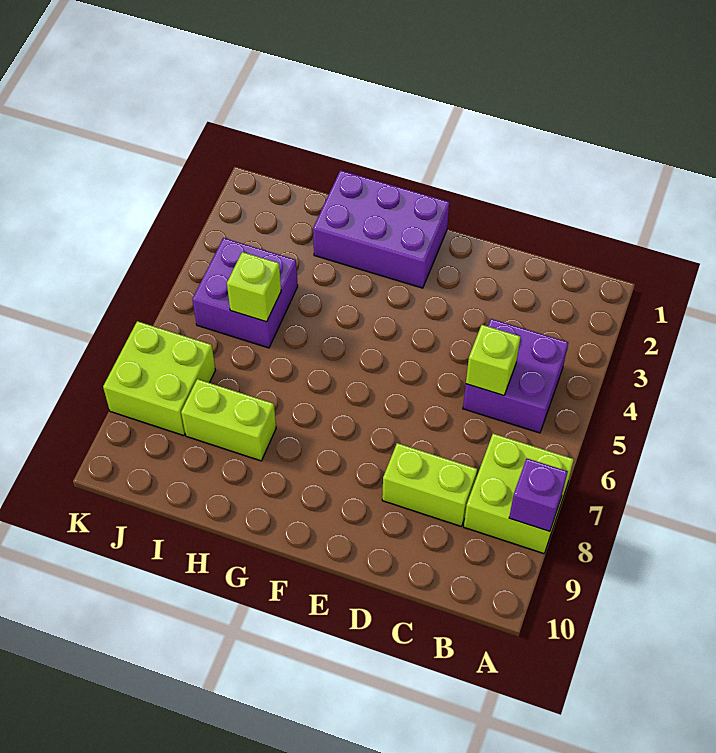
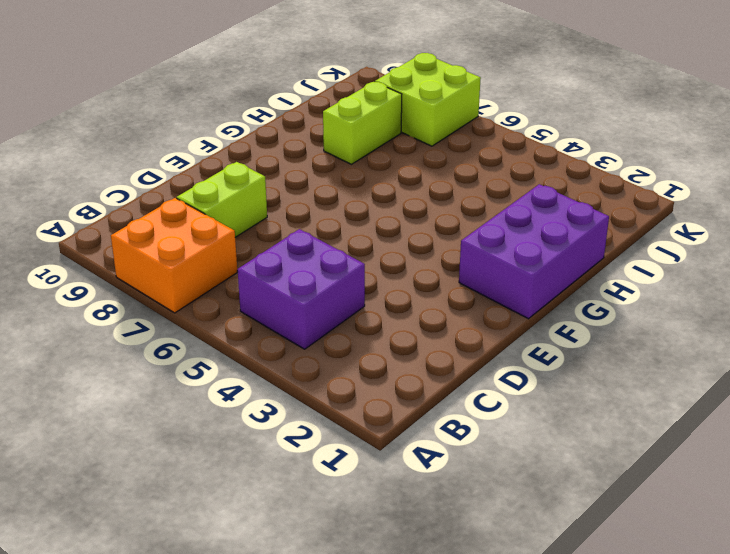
orange brick A7:B8 level 1 -> lime brick A7:B8 level 1
none -> purple brick I4:J5 level 1
none -> purple brick A8 level 2

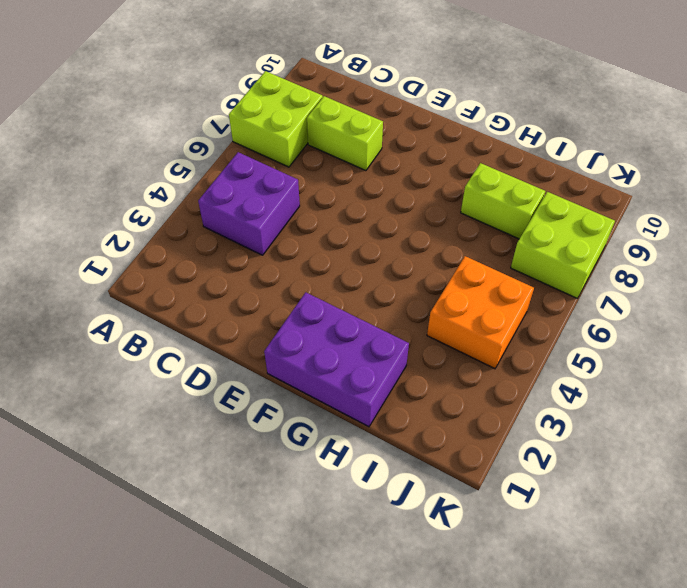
orange brick I4:J5 level 1 -> purple brick I4:J5 level 1
none -> purple brick A8 level 2
none -> lime brick C5 level 2

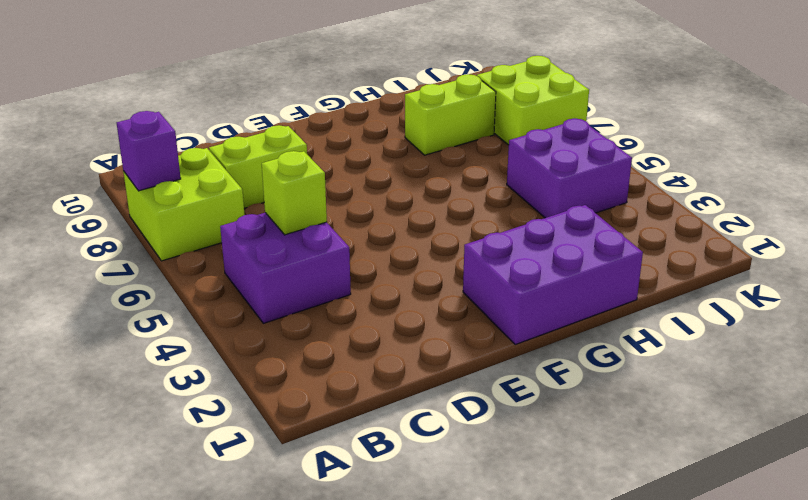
none -> lime brick I5 level 2

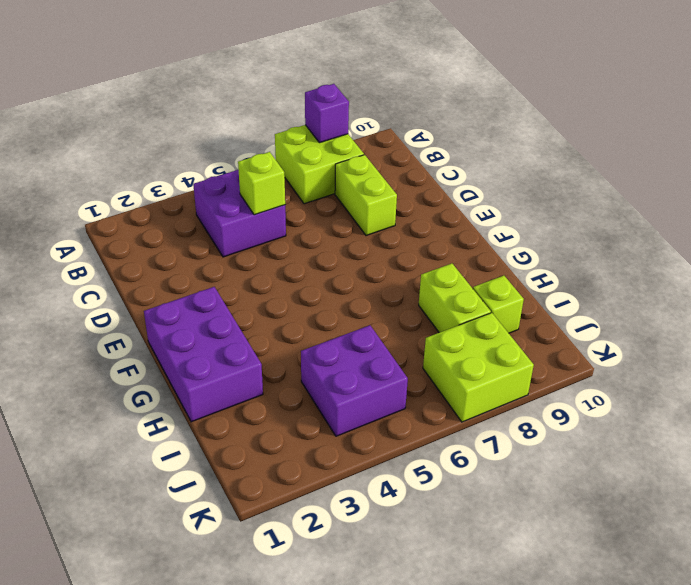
lime brick I9 level 1 -> lime brick I5 level 2

